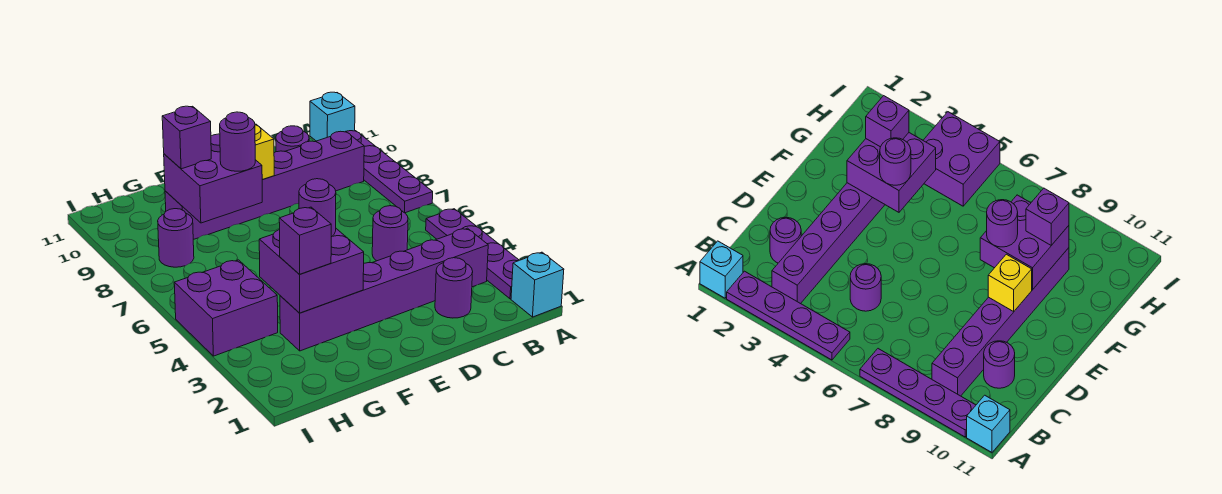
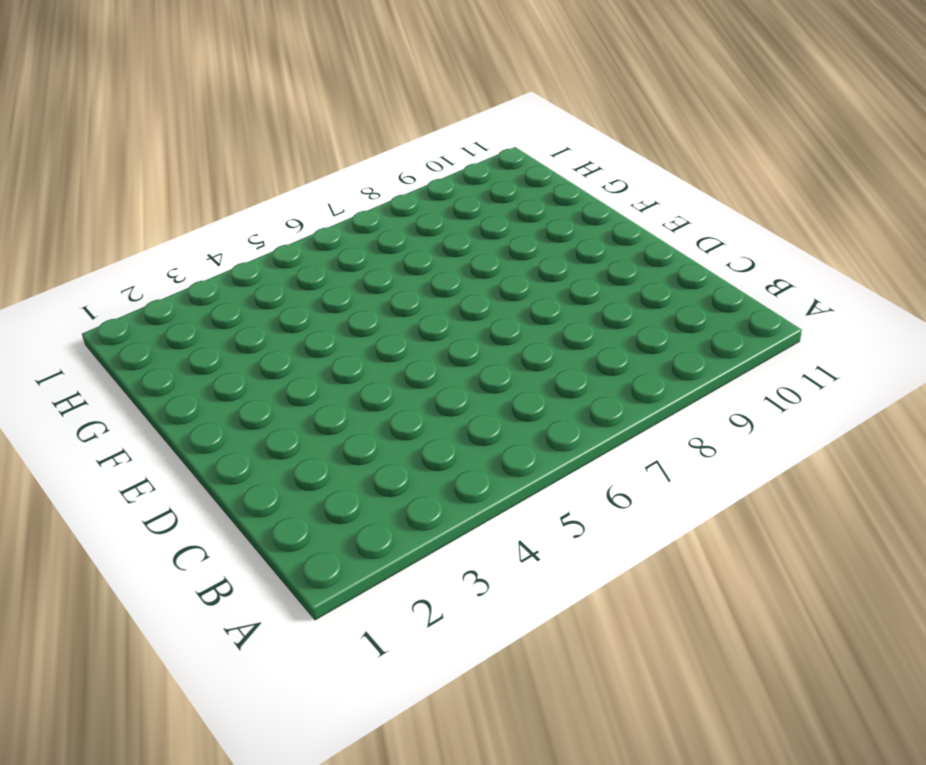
none -> cyan brick A1 level 1
none -> purple plate A2:A5 level 1
none -> purple plate A7:A10 level 1

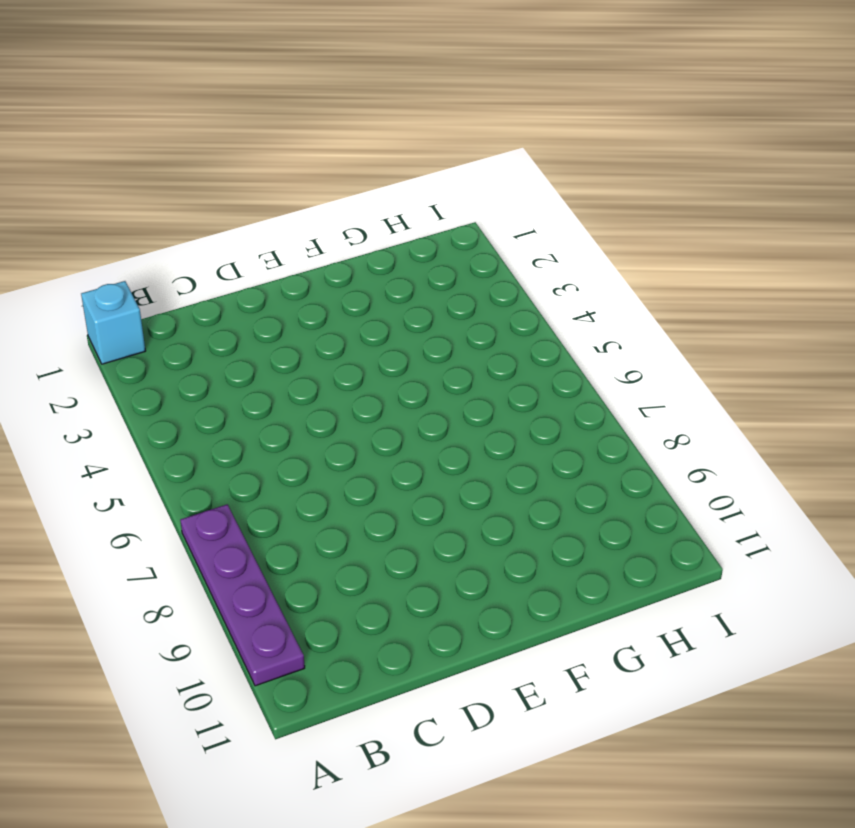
none -> purple plate A2:A5 level 1
none -> cyan brick A11 level 1
none -> purple brick B3:G3 level 1

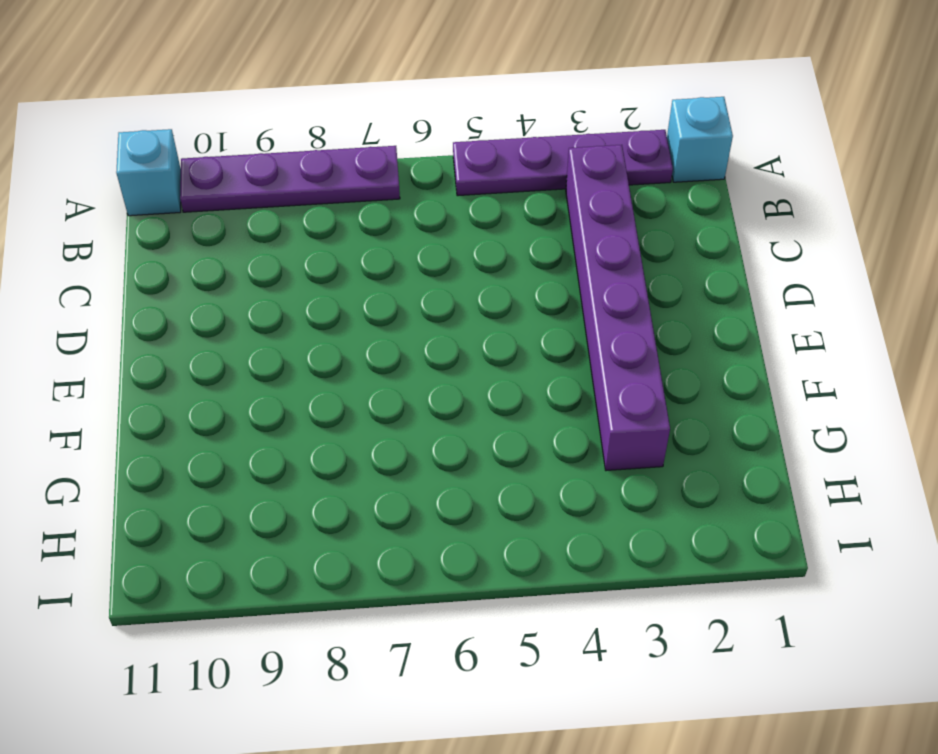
none -> purple brick B9:G9 level 1
none -> purple round brick C2 level 1
none -> purple round brick C5 level 1

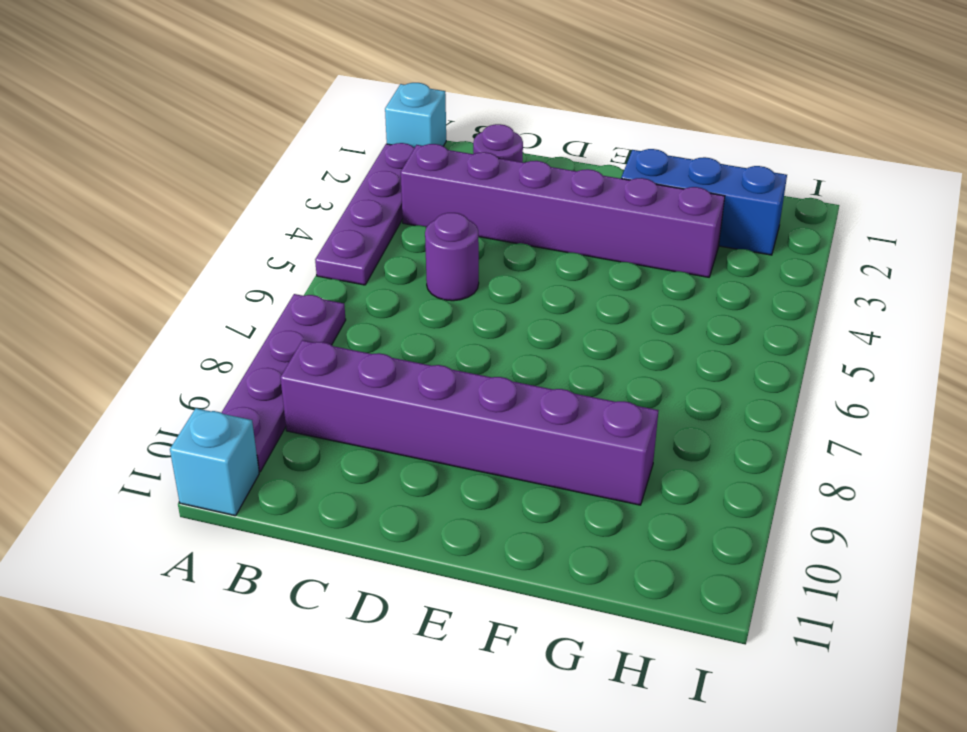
blue brick F2:H2 level 1 -> none
none -> purple round brick C10 level 1
none -> purple brick H4:I5 level 1
none -> purple round brick H8 level 1

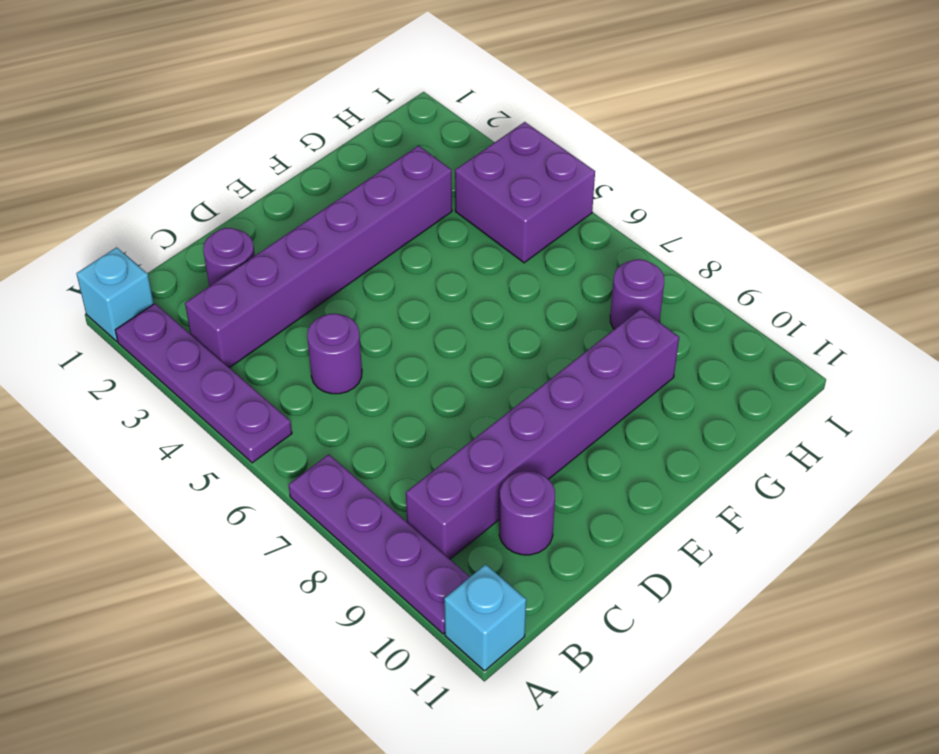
none -> yellow brick E9 level 2
none -> purple brick F3:G4 level 2
none -> purple brick F8:G9 level 2

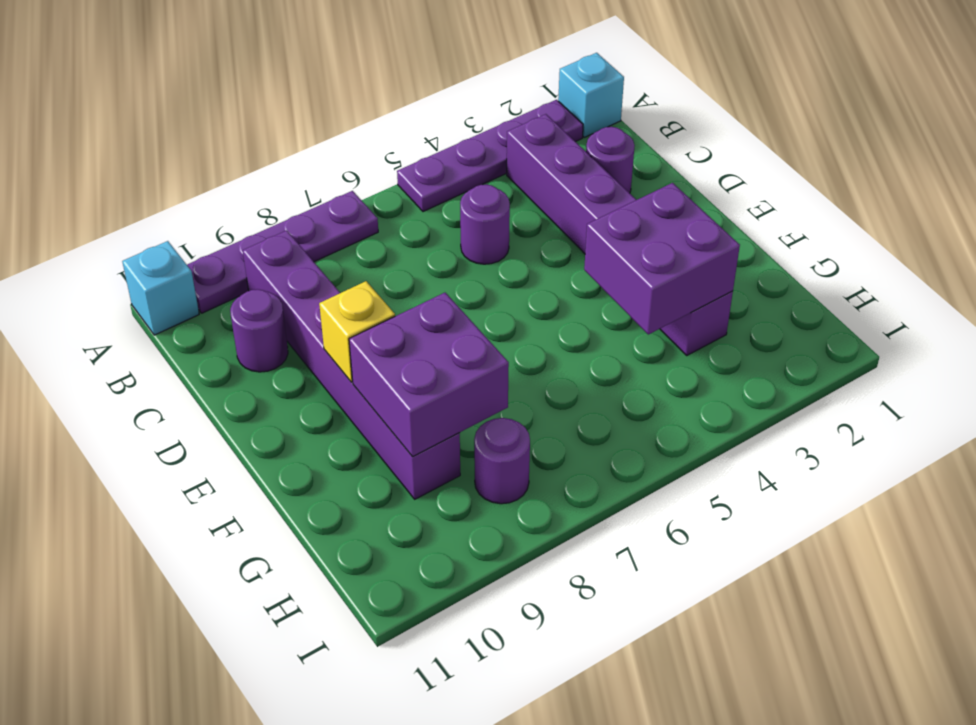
none -> purple brick H4:I5 level 1
none -> purple round brick F4 level 3
none -> purple round brick F8 level 3

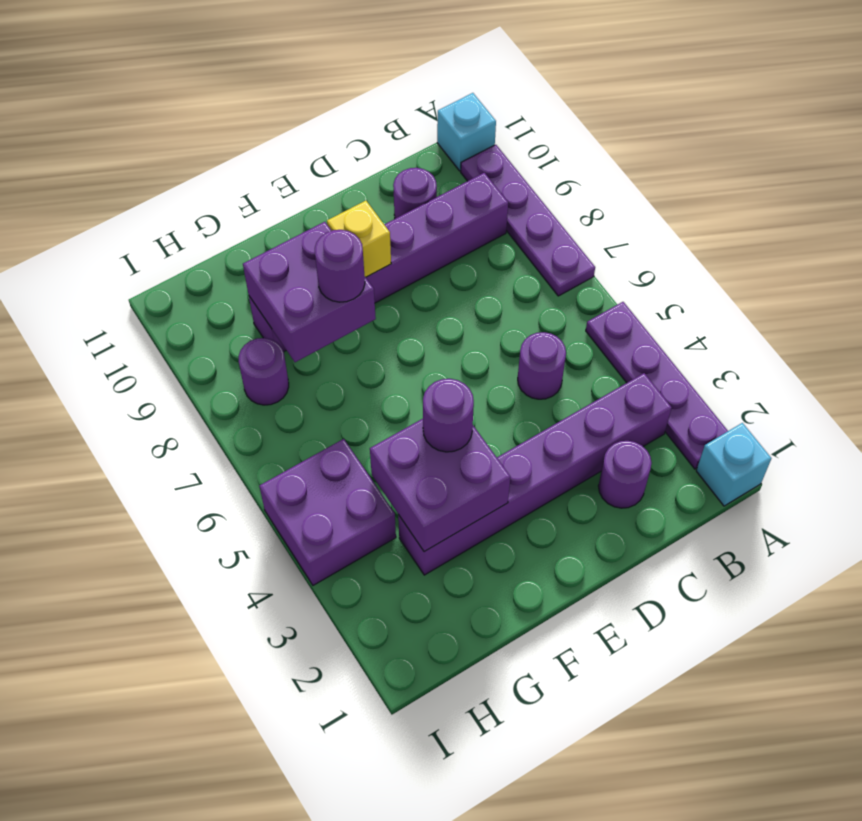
none -> purple brick G3 level 3
none -> purple brick G9 level 3

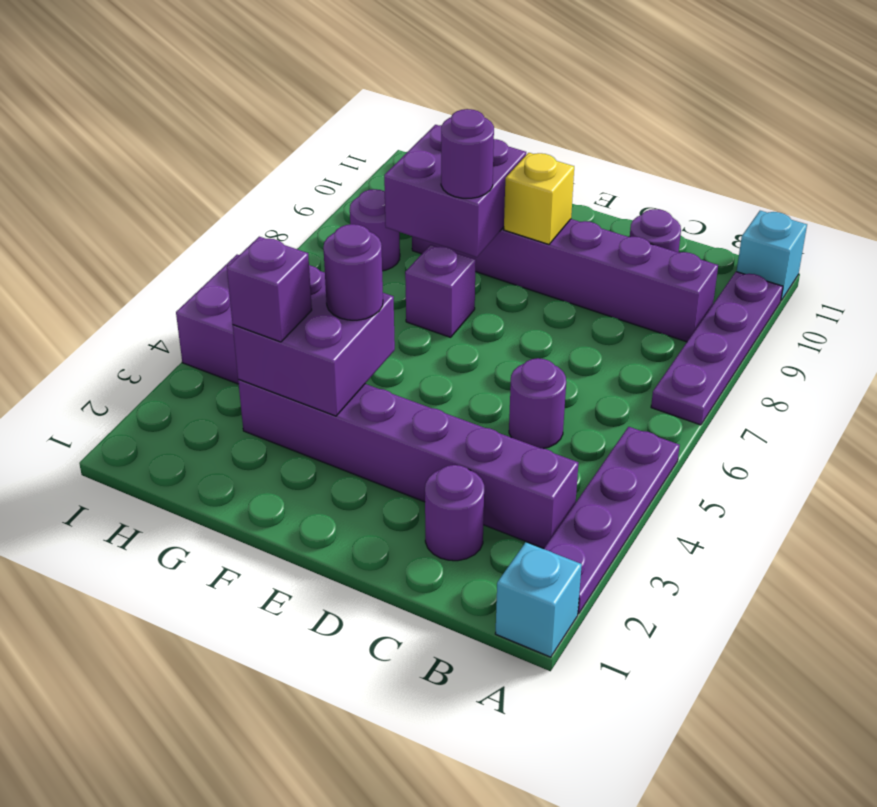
purple brick F7 level 1 -> purple brick G9 level 3

